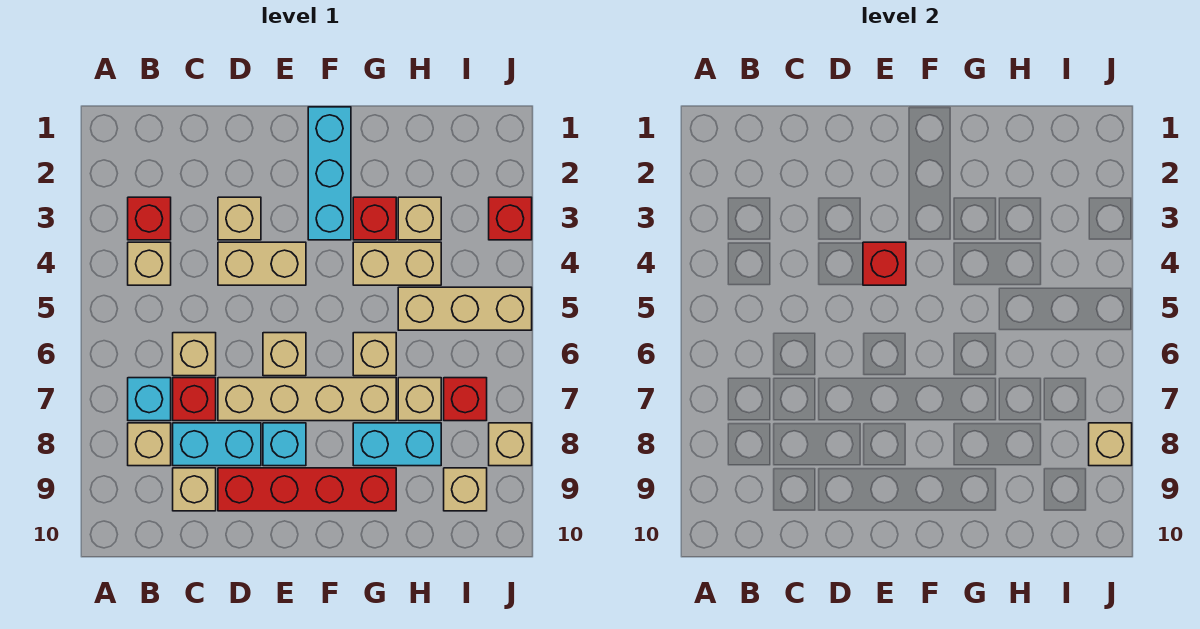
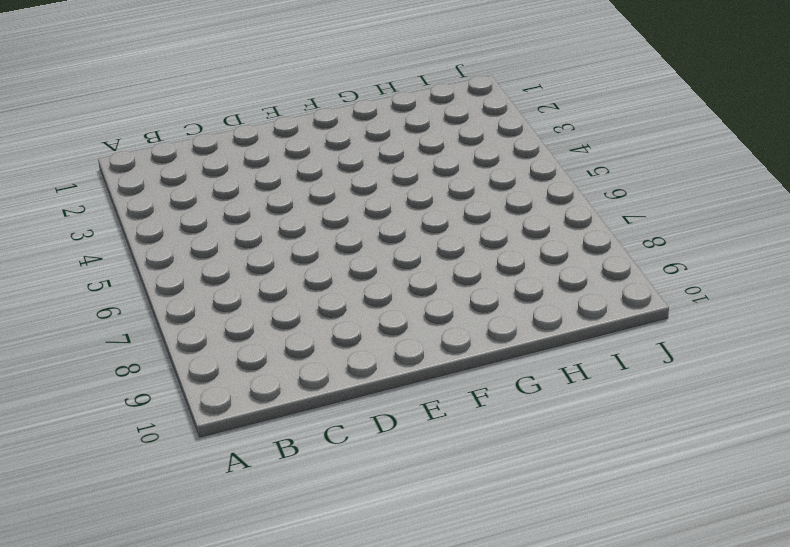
none -> red brick B3 level 1
none -> tan brick B4 level 1
none -> cyan brick B7 level 1

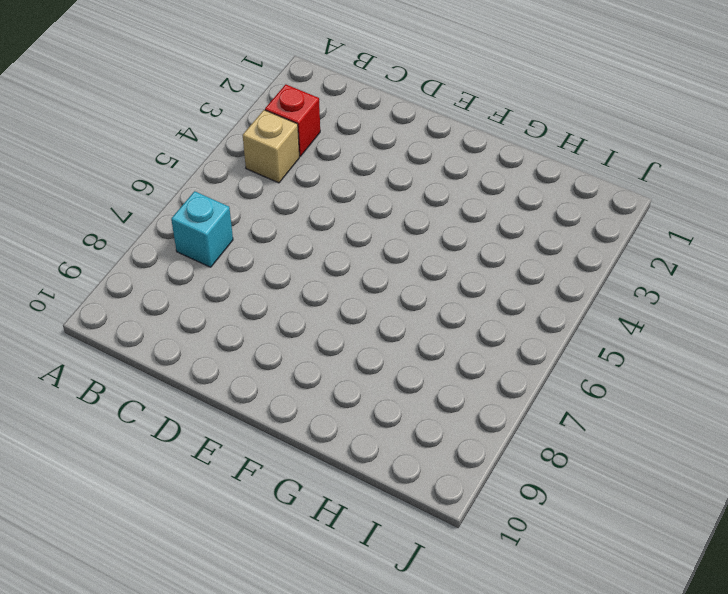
none -> tan brick B8 level 1
none -> tan brick C6 level 1
none -> red brick C7 level 1

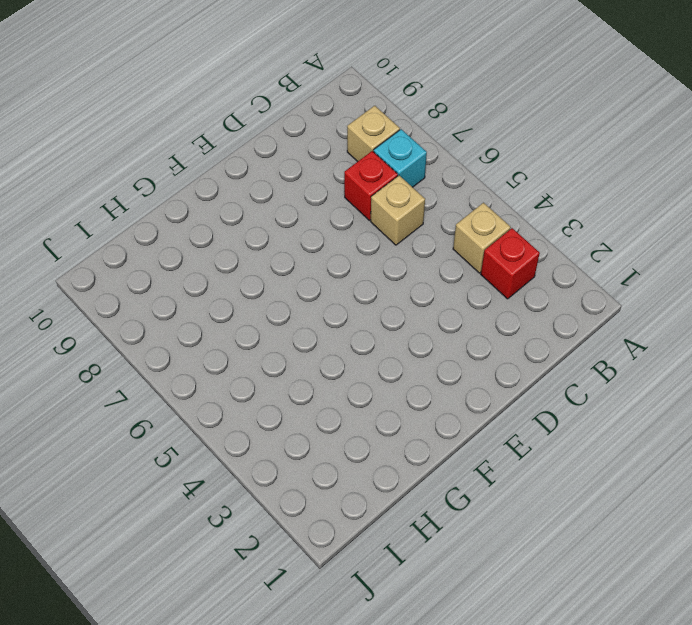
none -> cyan brick C8:D8 level 1
none -> tan brick C9 level 1
none -> tan brick D3 level 1

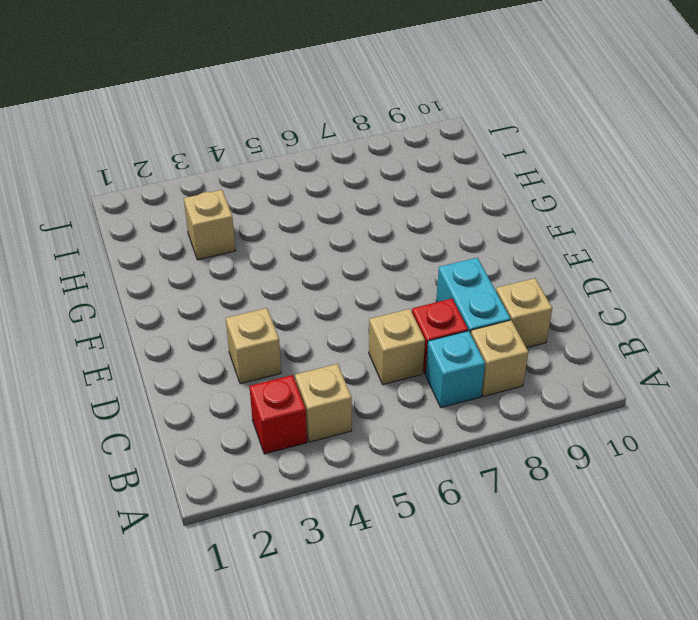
none -> tan brick D4:E4 level 1
none -> tan brick D7:G7 level 1
none -> red brick D9:G9 level 1

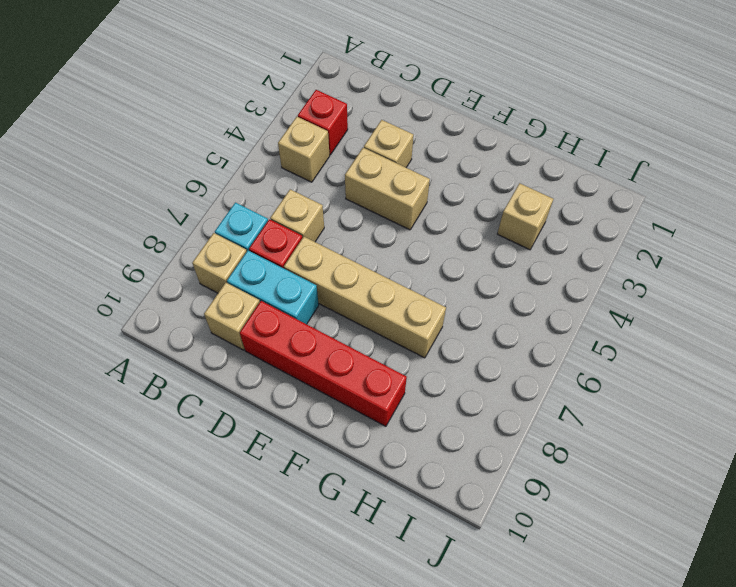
none -> tan brick E6 level 1
none -> cyan brick E8 level 1
none -> cyan brick F1:F3 level 1

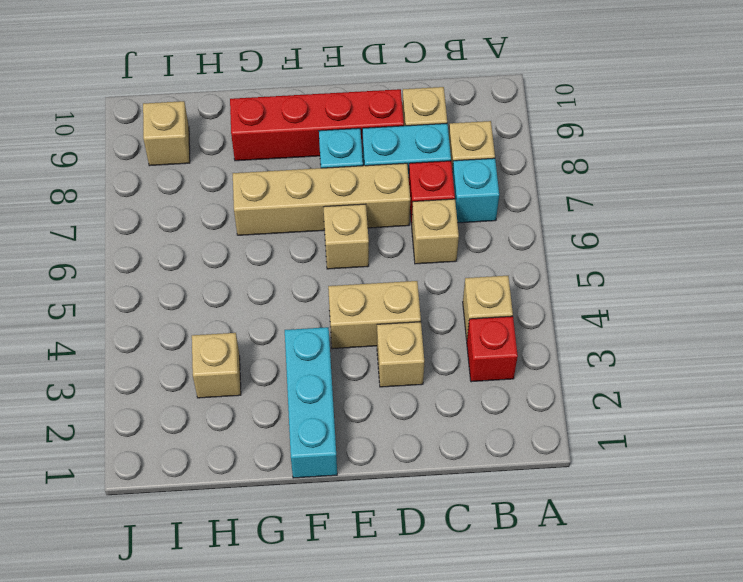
none -> red brick G3 level 1
none -> tan brick G4:H4 level 1
none -> tan brick G6 level 1

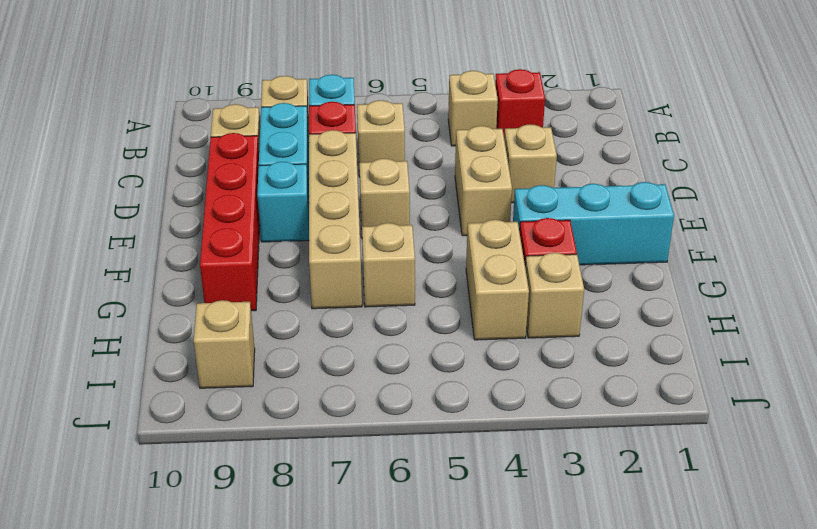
none -> cyan brick G8:H8 level 1
none -> tan brick H5:J5 level 1
none -> tan brick H7 level 1

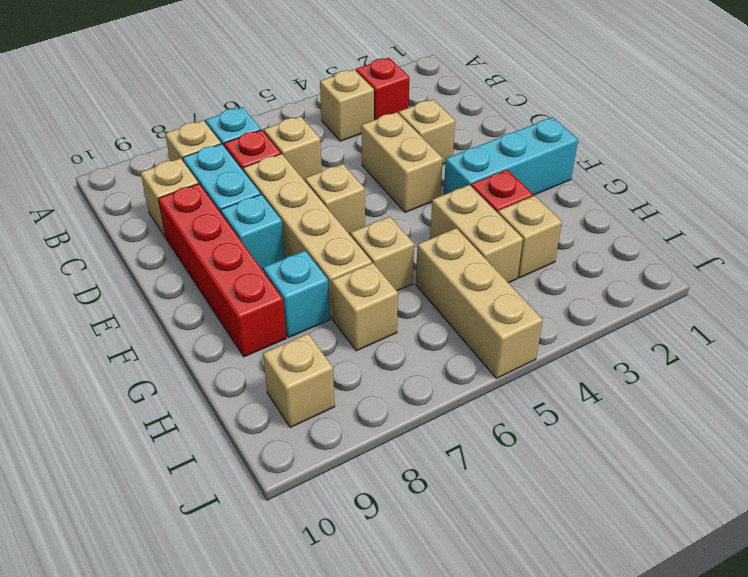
cyan brick G8 level 1 -> cyan brick G8:H8 level 1
none -> red brick I7 level 1
none -> red brick J3 level 1
none -> tan brick J8 level 1

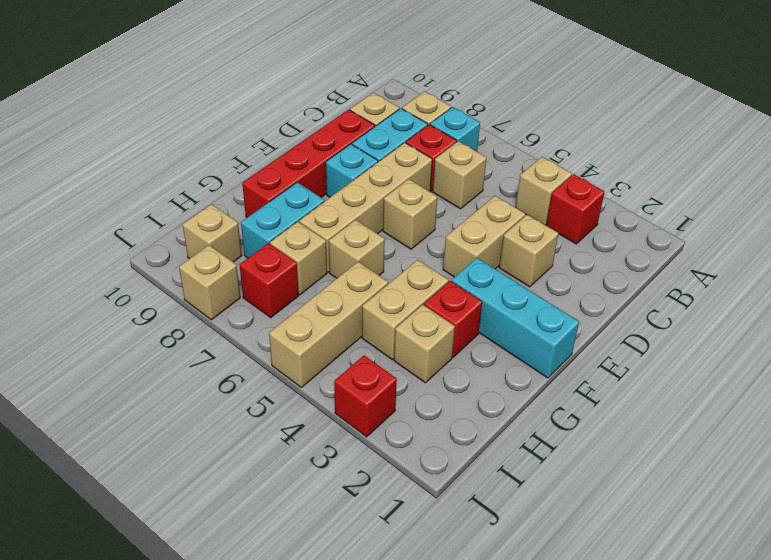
none -> red brick E4 level 2
none -> tan brick J8 level 2

